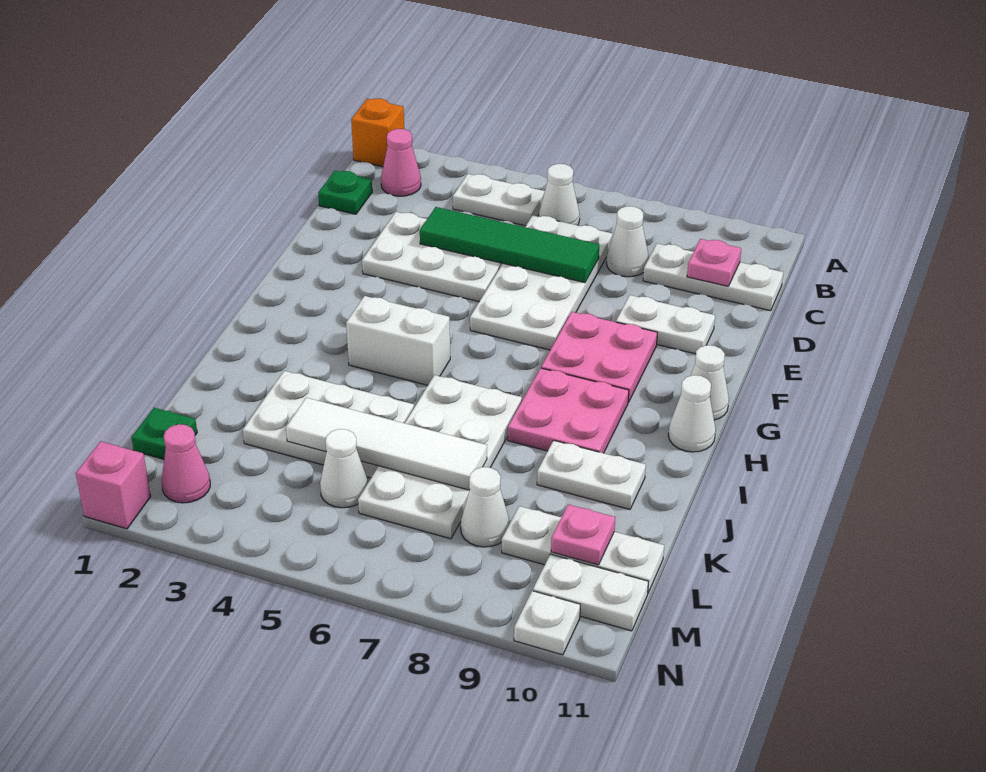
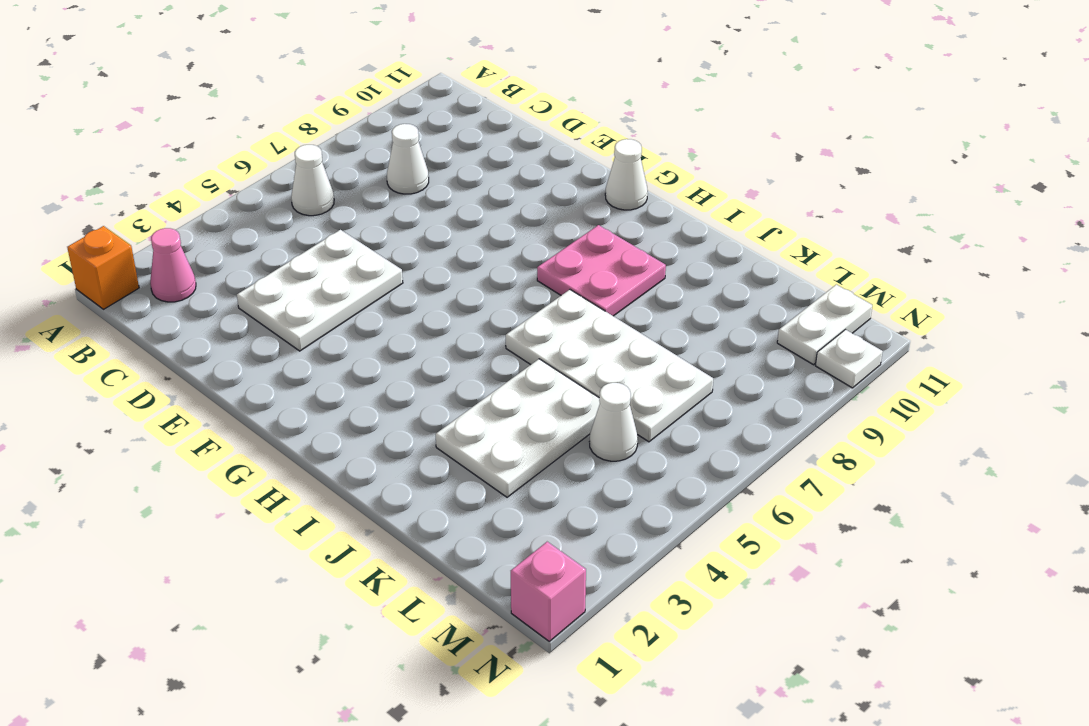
none -> white plate B4:B5 level 1
none -> green plate C1 level 1
none -> white plate C6:F7 level 1
none -> white plate C9:C11 level 1

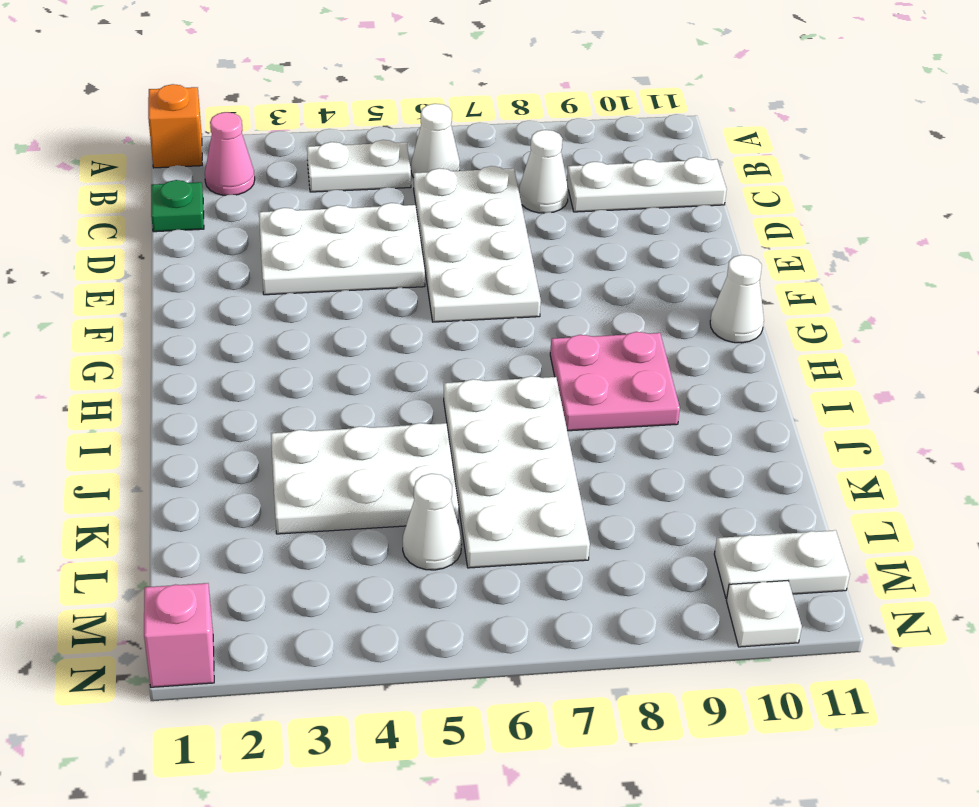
none -> white plate E9:E10 level 1
none -> pink plate F8:G9 level 1
none -> white brick H4:H5 level 1
none -> white cone H11 level 1

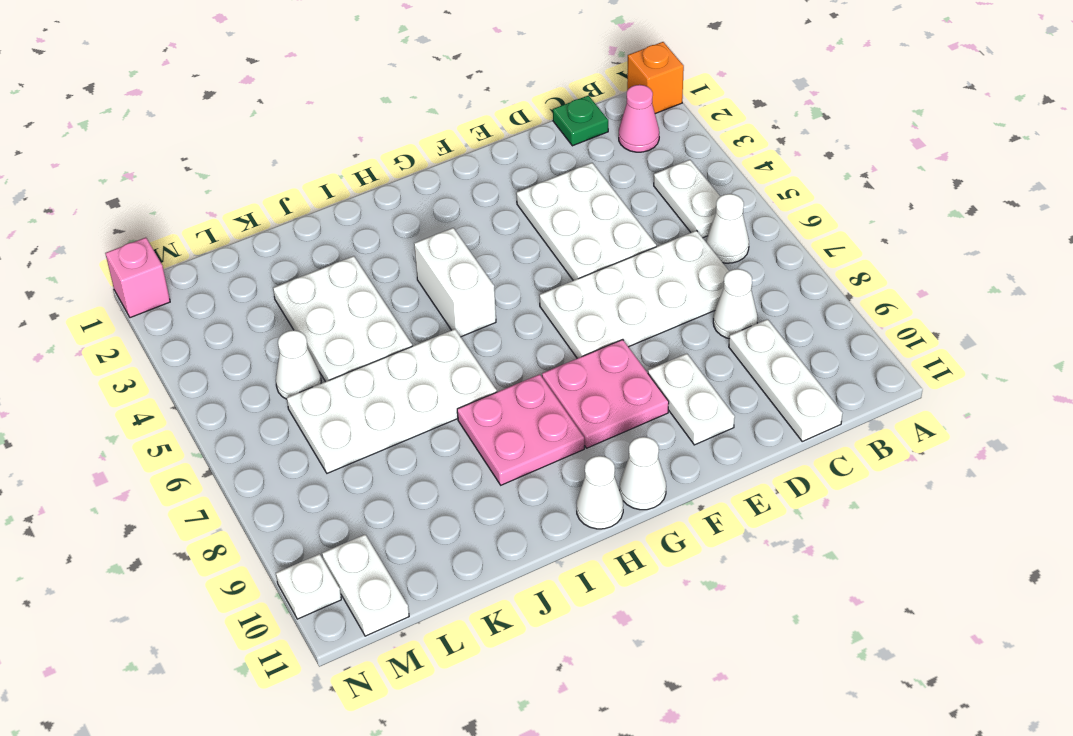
none -> white plate J9:J10 level 1
none -> green plate L1 level 1
none -> white cone L8 level 1
none -> white plate L9:L11 level 1

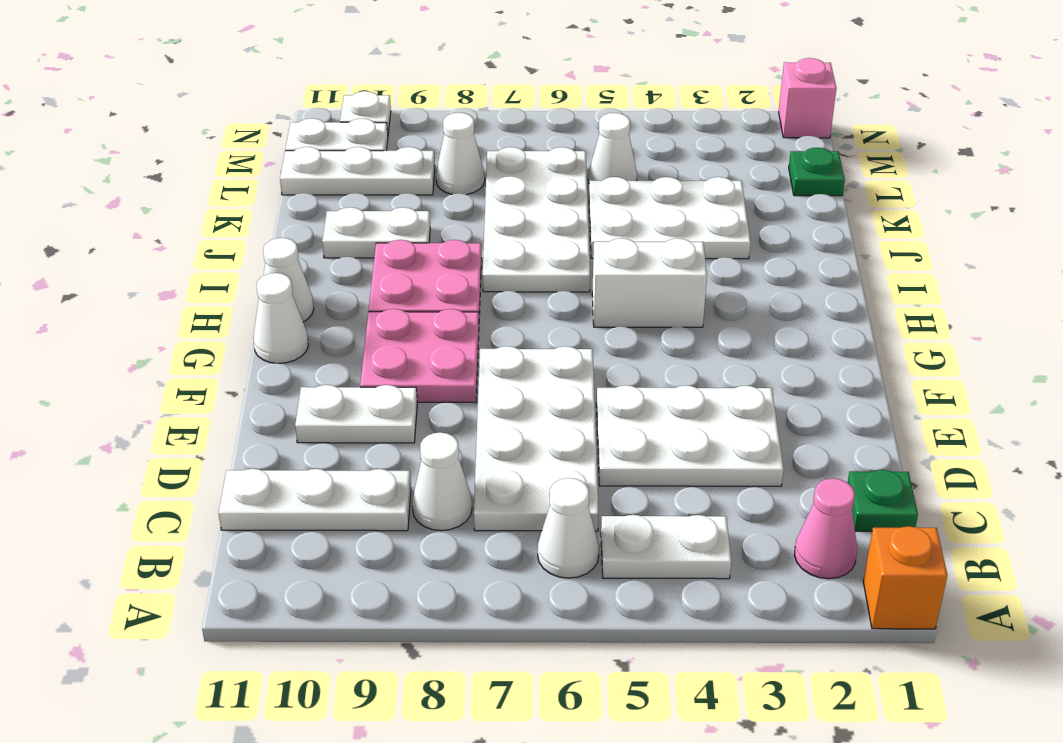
none -> pink cone M2 level 1
none -> pink plate C10 level 2
none -> green tile D4:D7 level 2
none -> white tile K4:K7 level 2

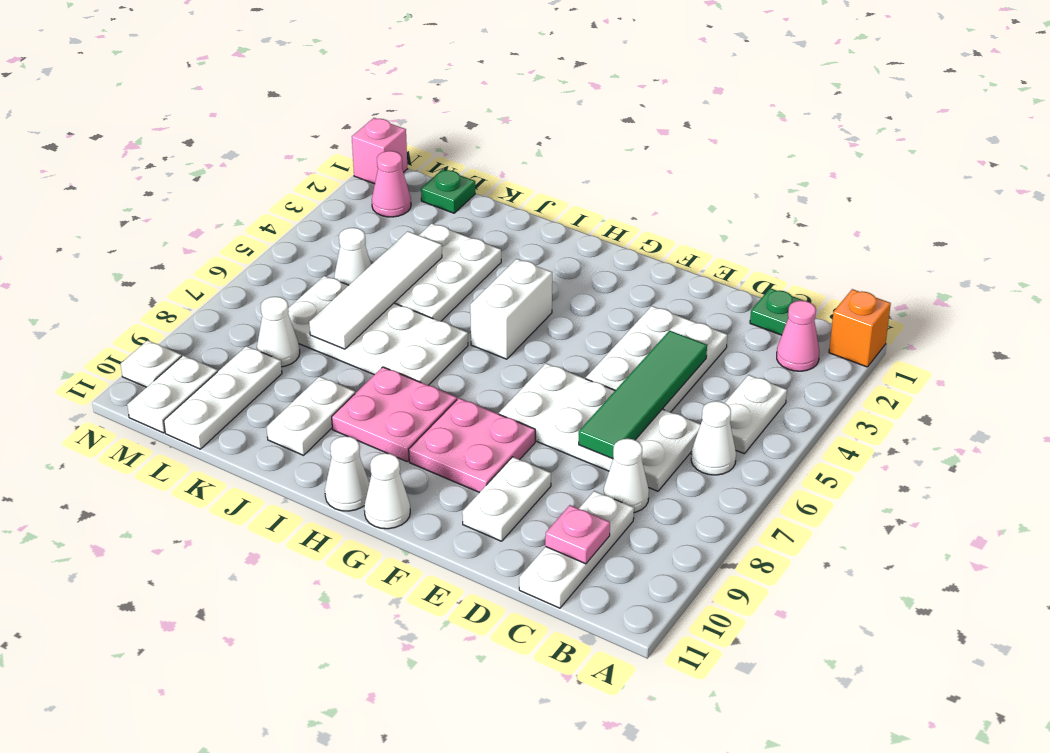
none -> pink plate L10 level 2

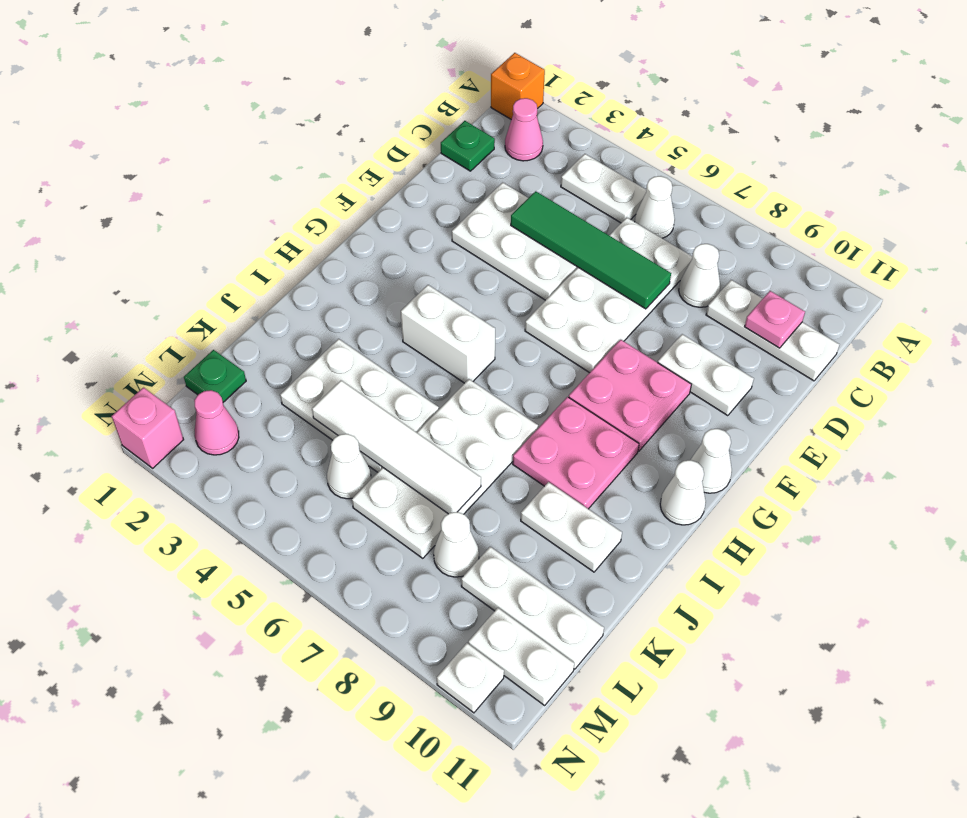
none -> pink plate L10 level 2

